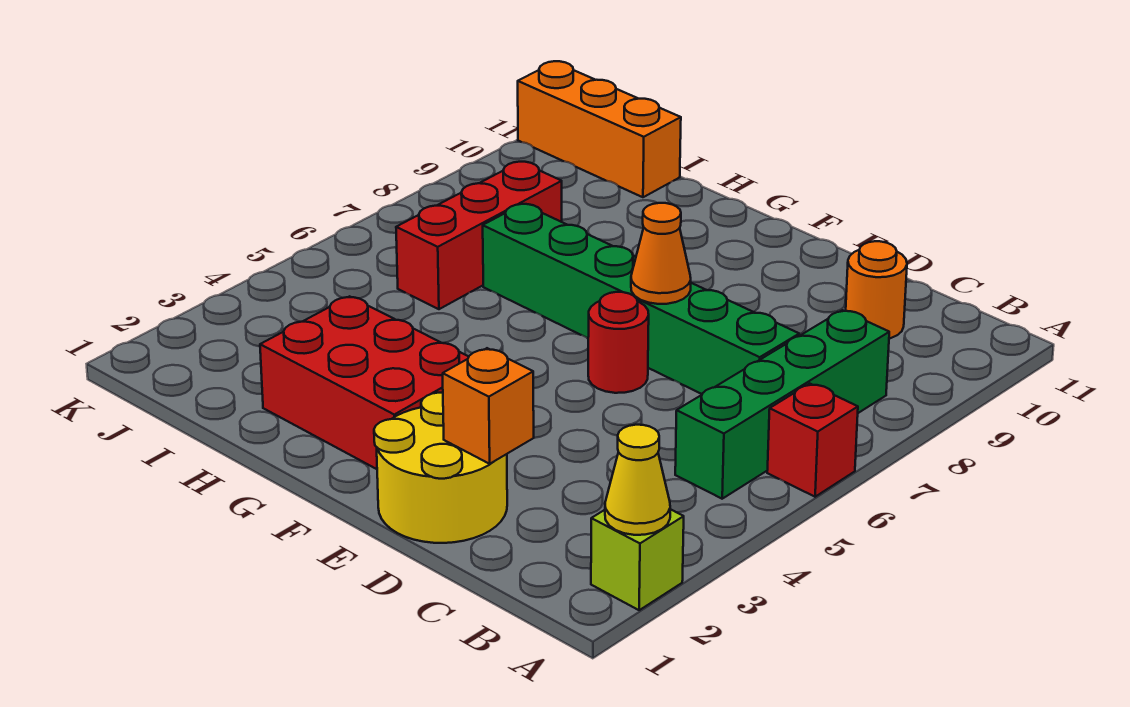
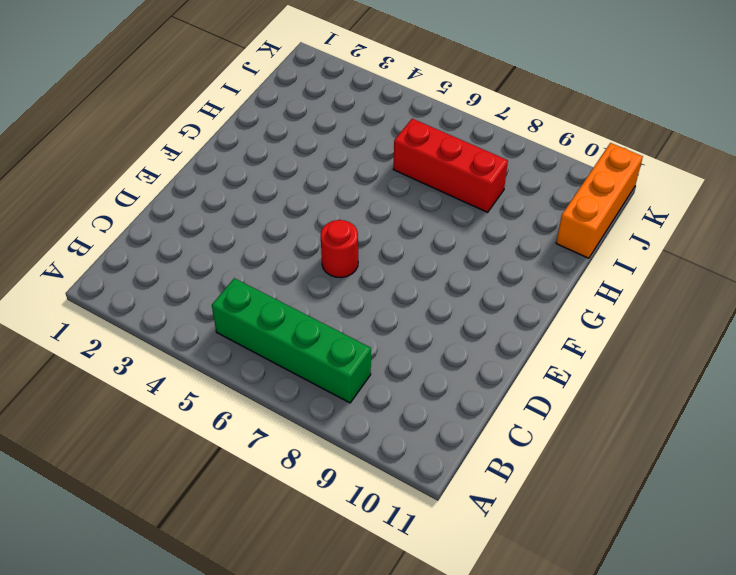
none -> lime brick A2 level 1
none -> red brick A6 level 1
none -> green brick C7:H7 level 1

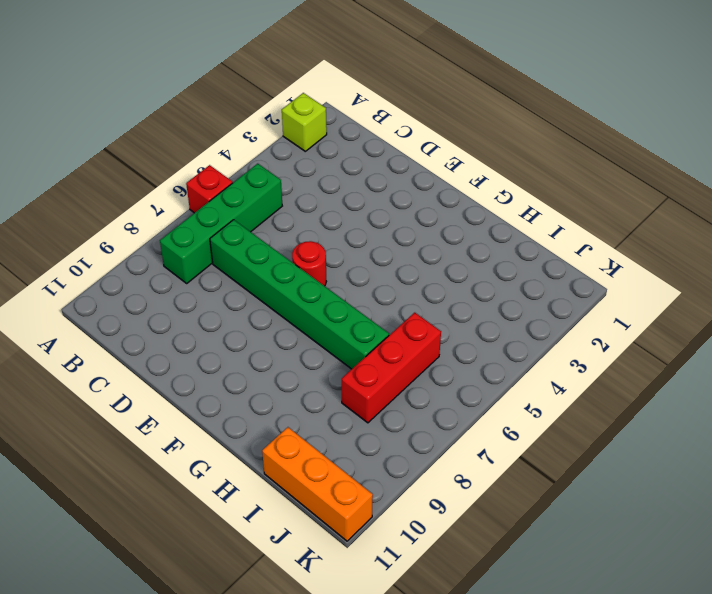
none -> orange round brick C10 level 1
none -> yellow round brick D1:E2 level 1
none -> red brick F2:H3 level 1

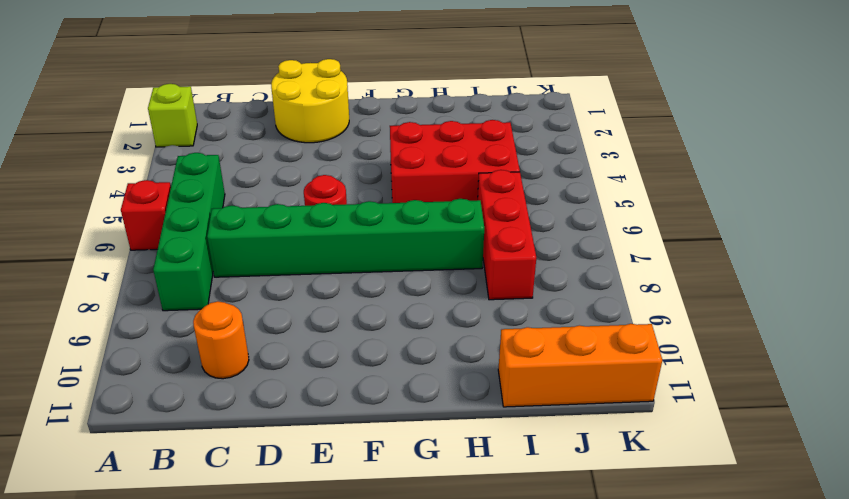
red brick G4:I5 level 1 -> red brick F2:H3 level 1
none -> yellow cone A2 level 2
none -> orange brick D2 level 2
none -> orange cone E7 level 2

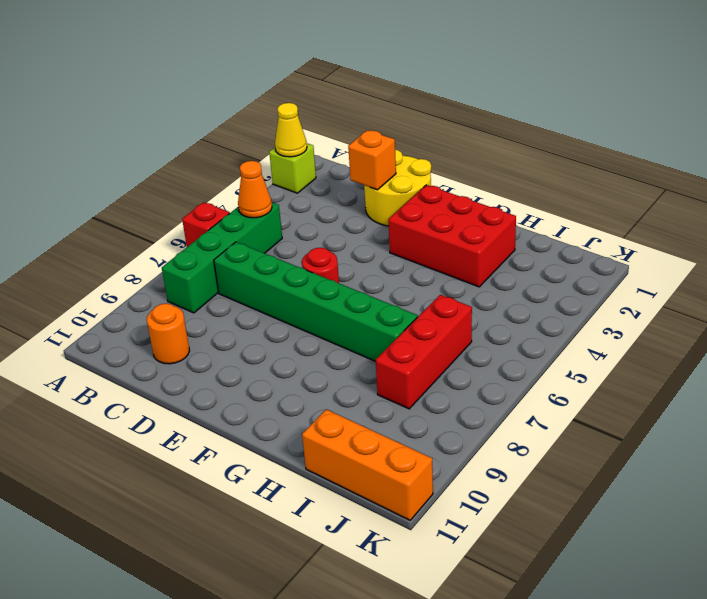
orange cone B5 level 2 -> orange cone E7 level 2

